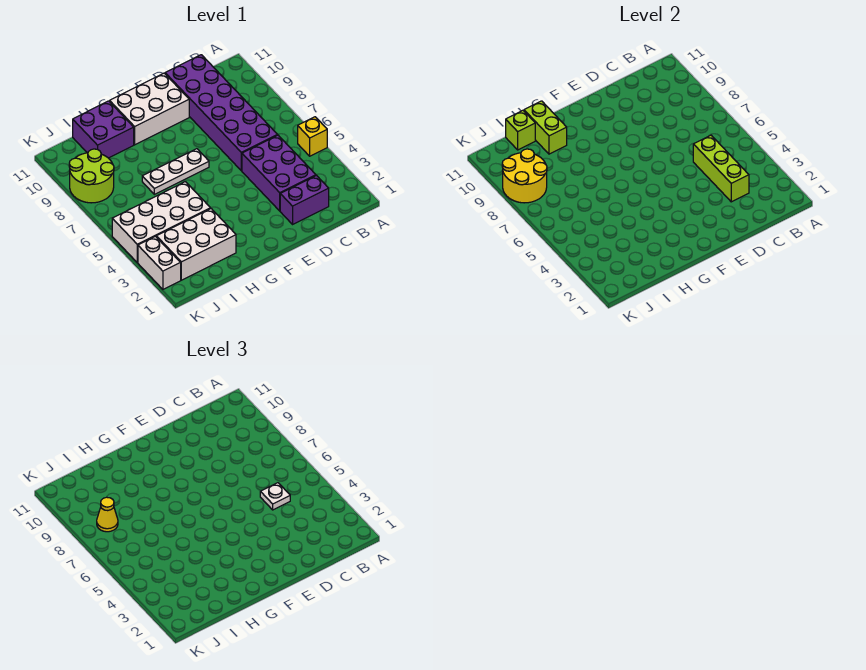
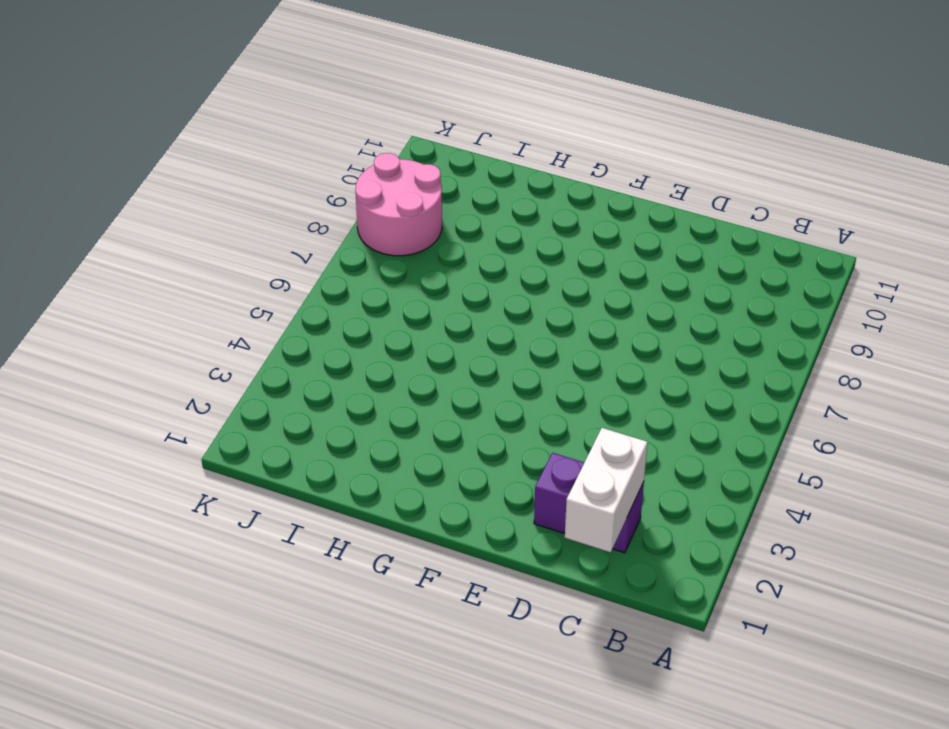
white brick C1:C2 level 2 -> white brick K2:K3 level 1
pink round brick J8:K9 level 1 -> lime round brick J8:K9 level 1
none -> yellow brick A5 level 1
none -> purple brick C3:D5 level 1
none -> purple brick C6:D11 level 1

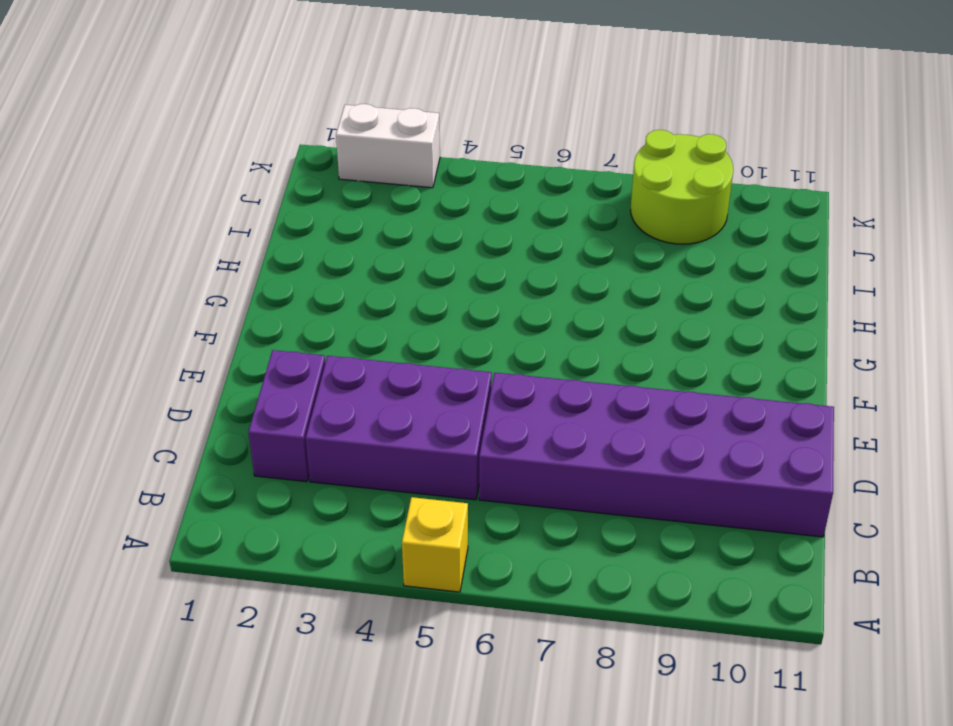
none -> white brick E10:G11 level 1
none -> white plate F7:H7 level 1
none -> white brick H2:J3 level 1

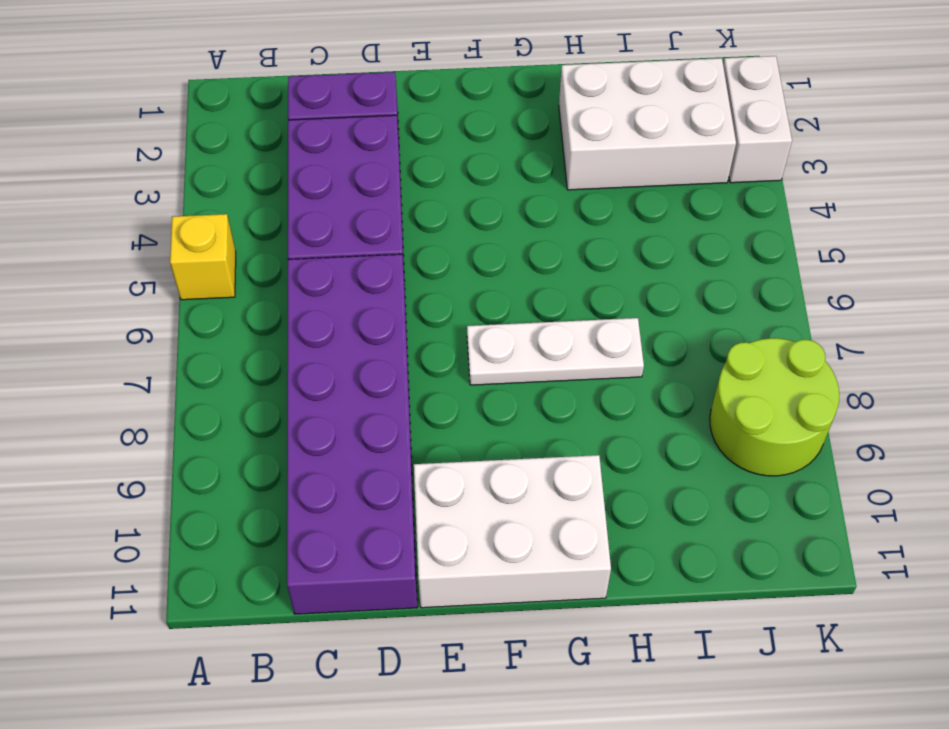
none -> white brick H4:K5 level 1
none -> purple brick H10:I11 level 1
none -> lime brick C3:C5 level 2

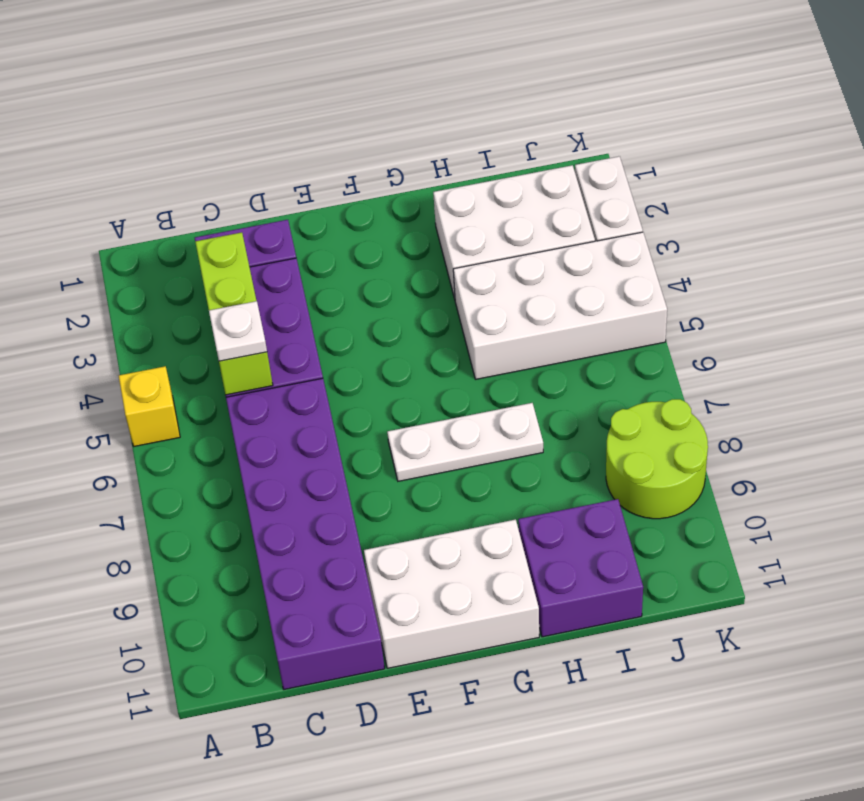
none -> lime brick H10:H11 level 2
none -> lime brick I11 level 2
none -> yellow round brick J8:K9 level 2

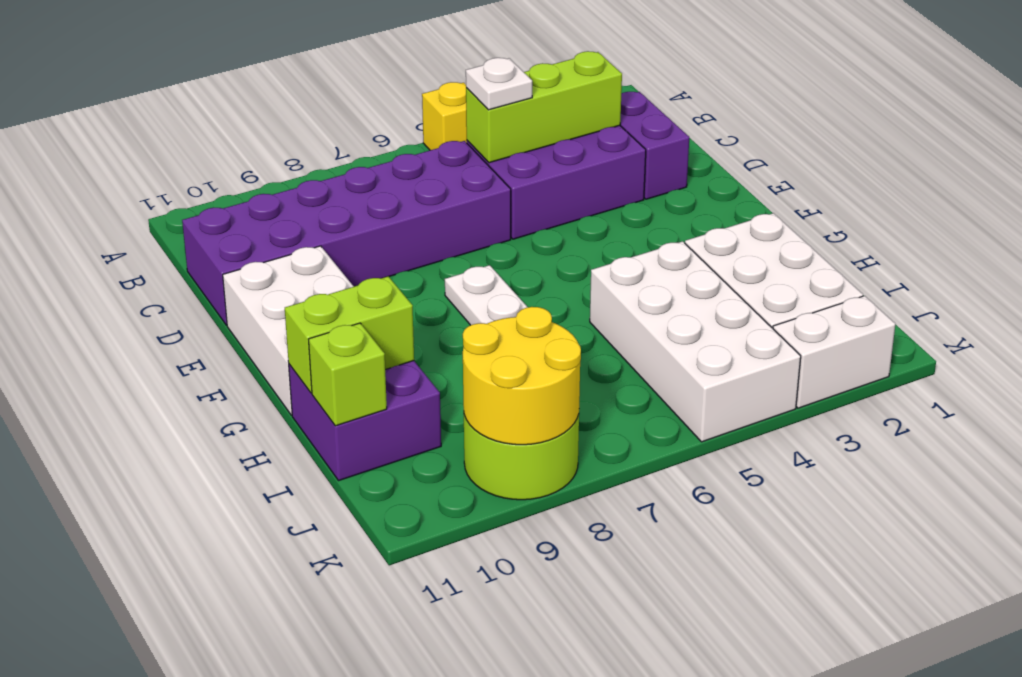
none -> yellow cone J8 level 3

